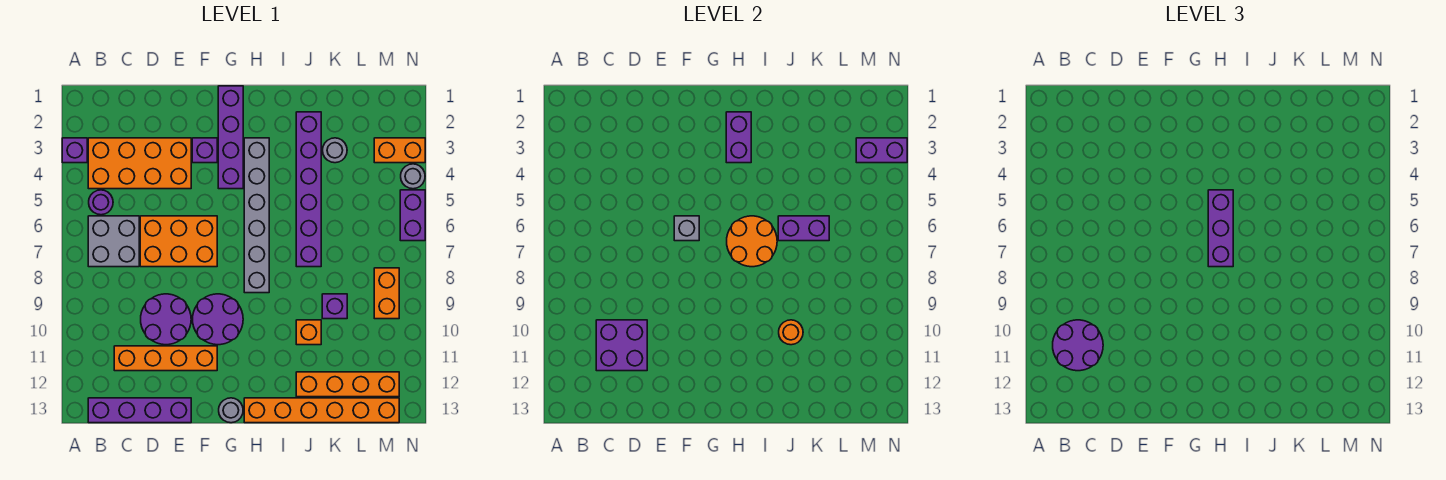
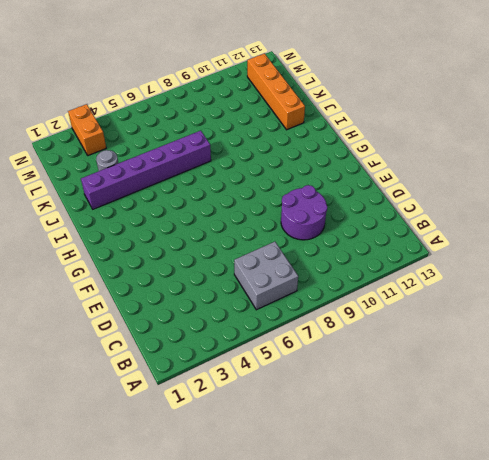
none -> purple brick A3 level 1
none -> orange brick B3:E4 level 1
none -> purple round brick B5 level 1
none -> purple brick B13:E13 level 1

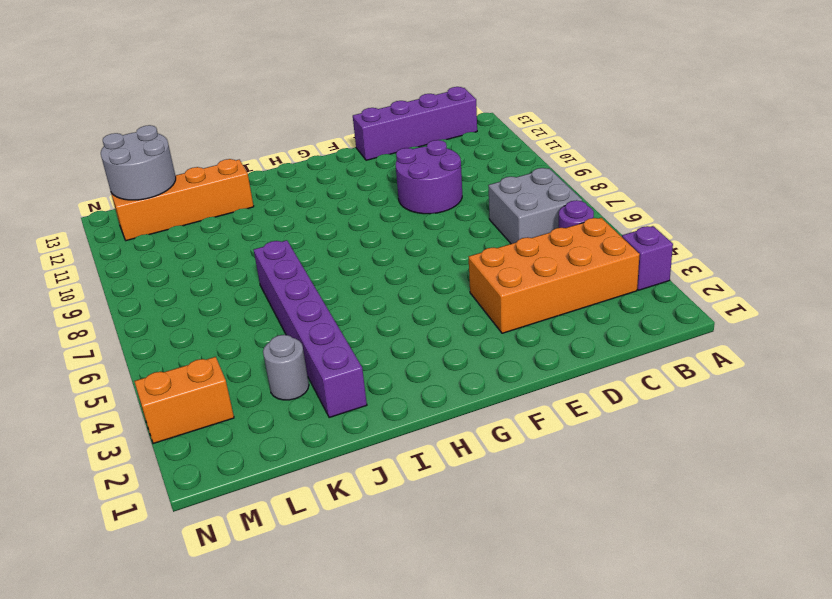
grey round brick L12:M13 level 2 -> none
none -> orange brick C11:F11 level 1
none -> orange brick D6:F7 level 1
none -> purple brick F3 level 1
none -> purple round brick F9:G10 level 1

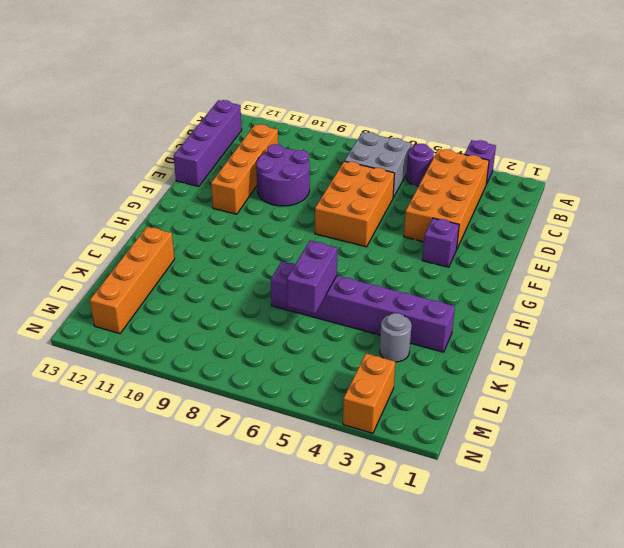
none -> purple round brick F9:G10 level 1
none -> purple brick G1:G4 level 1
none -> grey round brick G13 level 1
none -> grey brick H3:H8 level 1

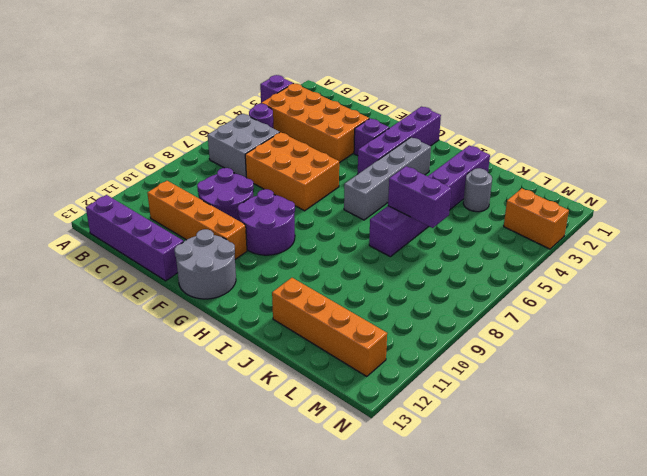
grey round brick F12:G13 level 1 -> grey round brick G13 level 1
grey brick H3:H6 level 1 -> grey brick H3:H8 level 1
none -> orange brick H13:M13 level 1
none -> orange brick J10 level 1
none -> purple brick K9 level 1
none -> orange brick M8:M9 level 1

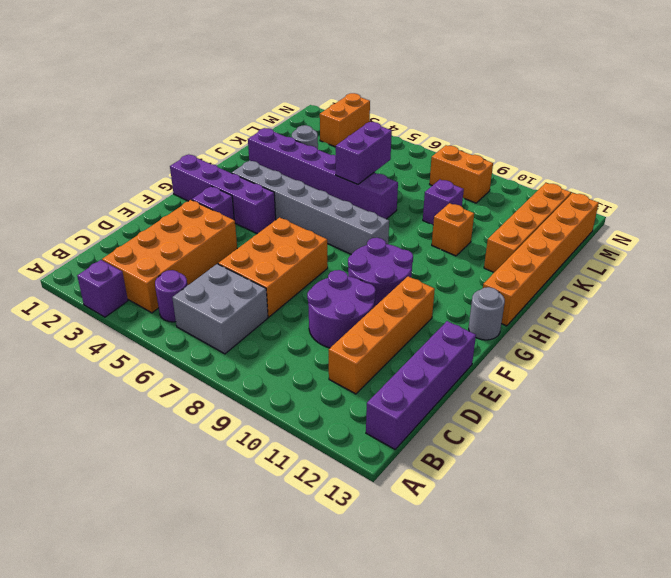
none -> grey round brick N4 level 1
none -> purple brick N5:N6 level 1
none -> purple brick C10:D11 level 2
none -> grey brick F6 level 2

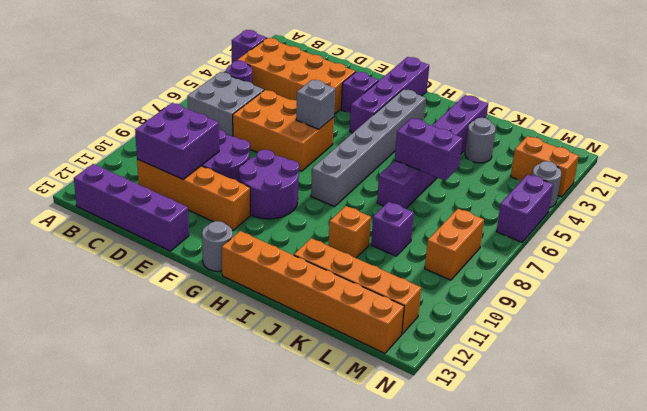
none -> purple brick H2:H3 level 2
none -> orange round brick H6:I7 level 2
none -> orange round brick J10 level 2
none -> purple brick M3:N3 level 2

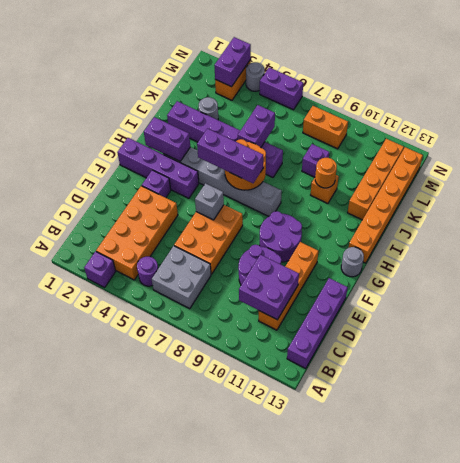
none -> purple round brick B10:C11 level 3

